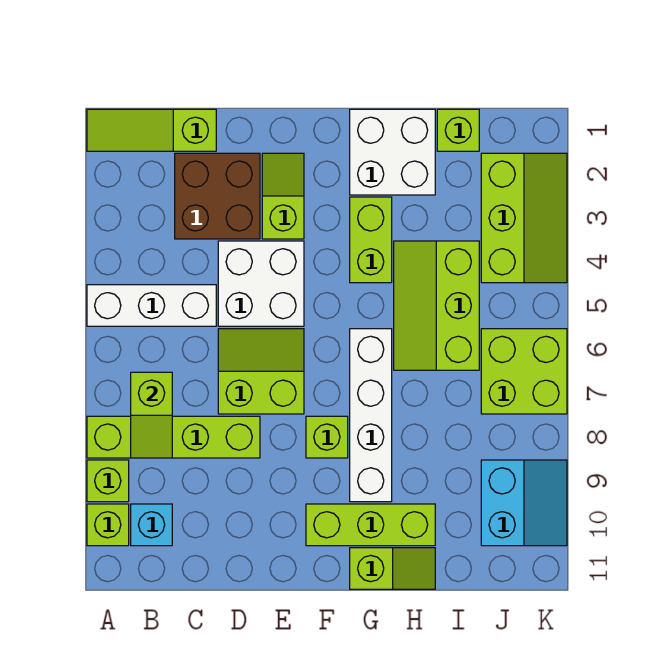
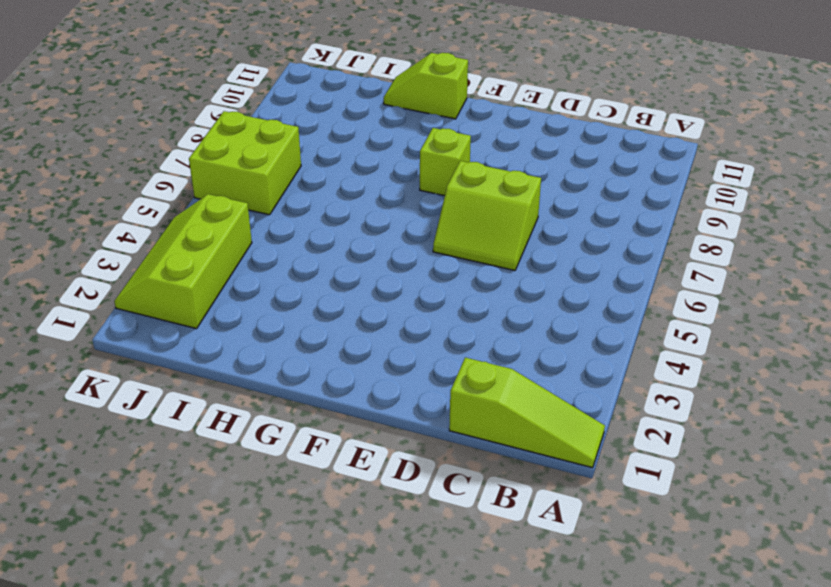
none -> white brick A5:C5 level 1
none -> lime brick A8:D8 level 1
none -> lime brick A9 level 1

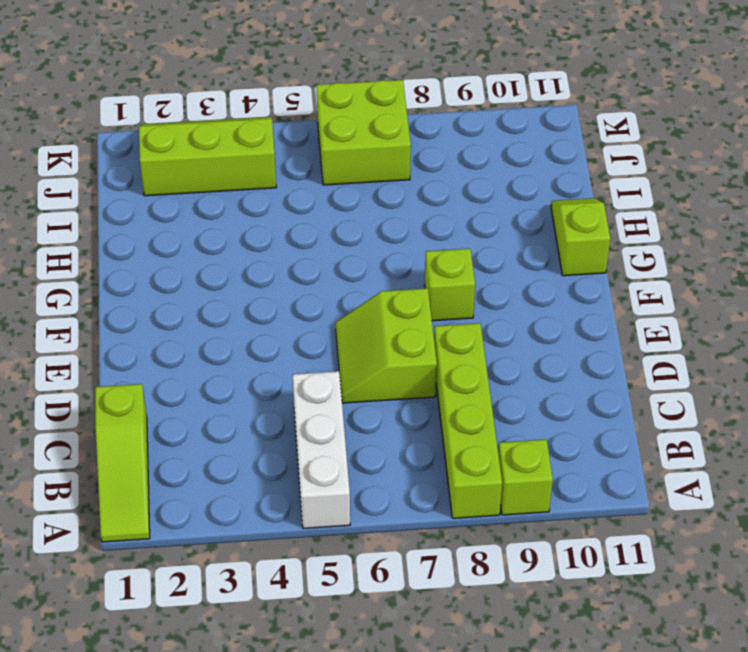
none -> lime brick A10 level 1
none -> cyan brick B10 level 1
none -> brown brick C2:D3 level 1

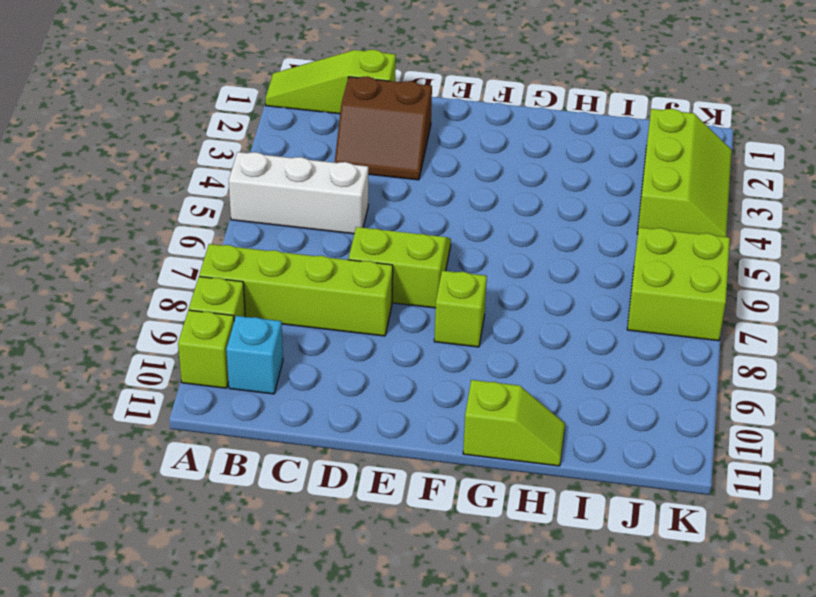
brown slope C2:D3 level 1 top 2 -> brown brick C2:D3 level 1
none -> white brick D4:E5 level 1
none -> lime slope E2:E3 level 1 top 3
none -> lime brick F10:H10 level 1

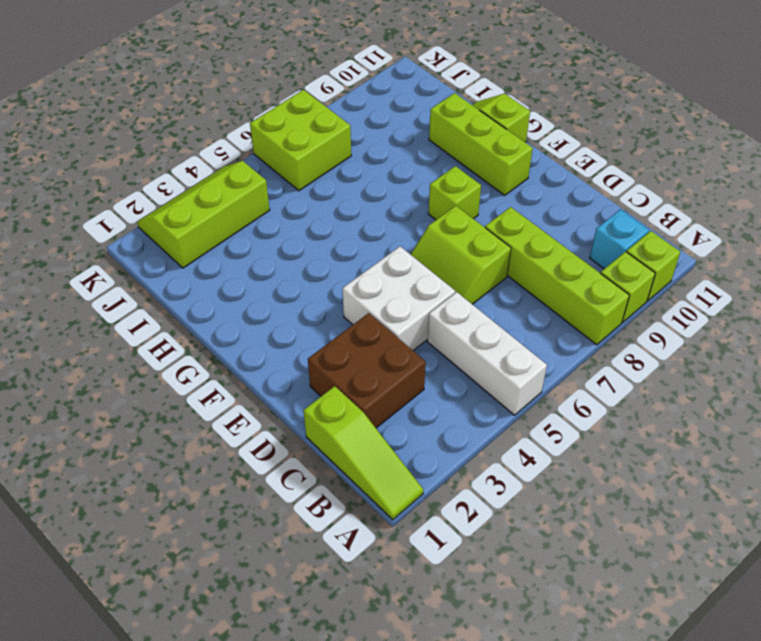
none -> lime slope E2:E3 level 1 top 3
none -> white brick G1:H2 level 1
none -> lime brick G3:G4 level 1

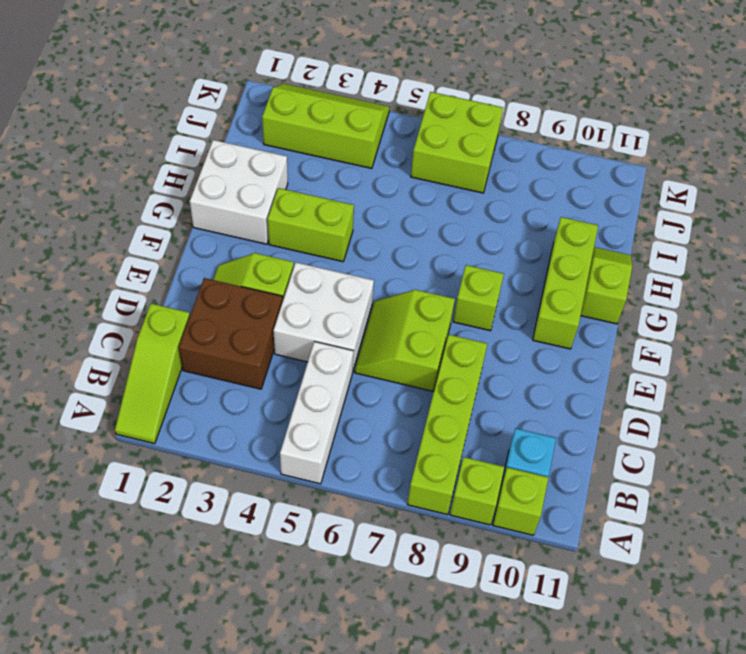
none -> white brick G6:G9 level 1
none -> lime slope H4:I6 level 1 top I
none -> lime brick I1 level 1

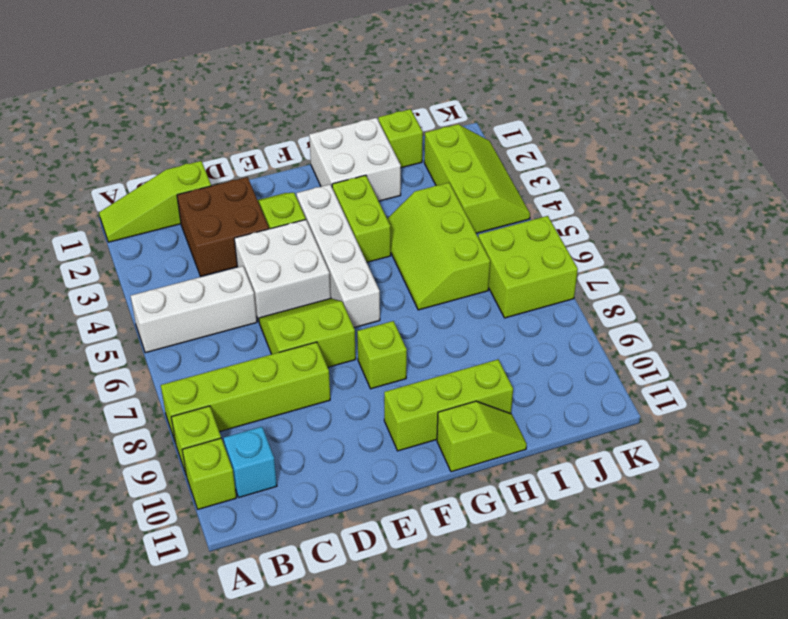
white brick F3:F6 level 1 -> white brick G6:G9 level 1
none -> cyan slope J9:K10 level 1 top J
none -> lime slope B7:B8 level 2 top 7

